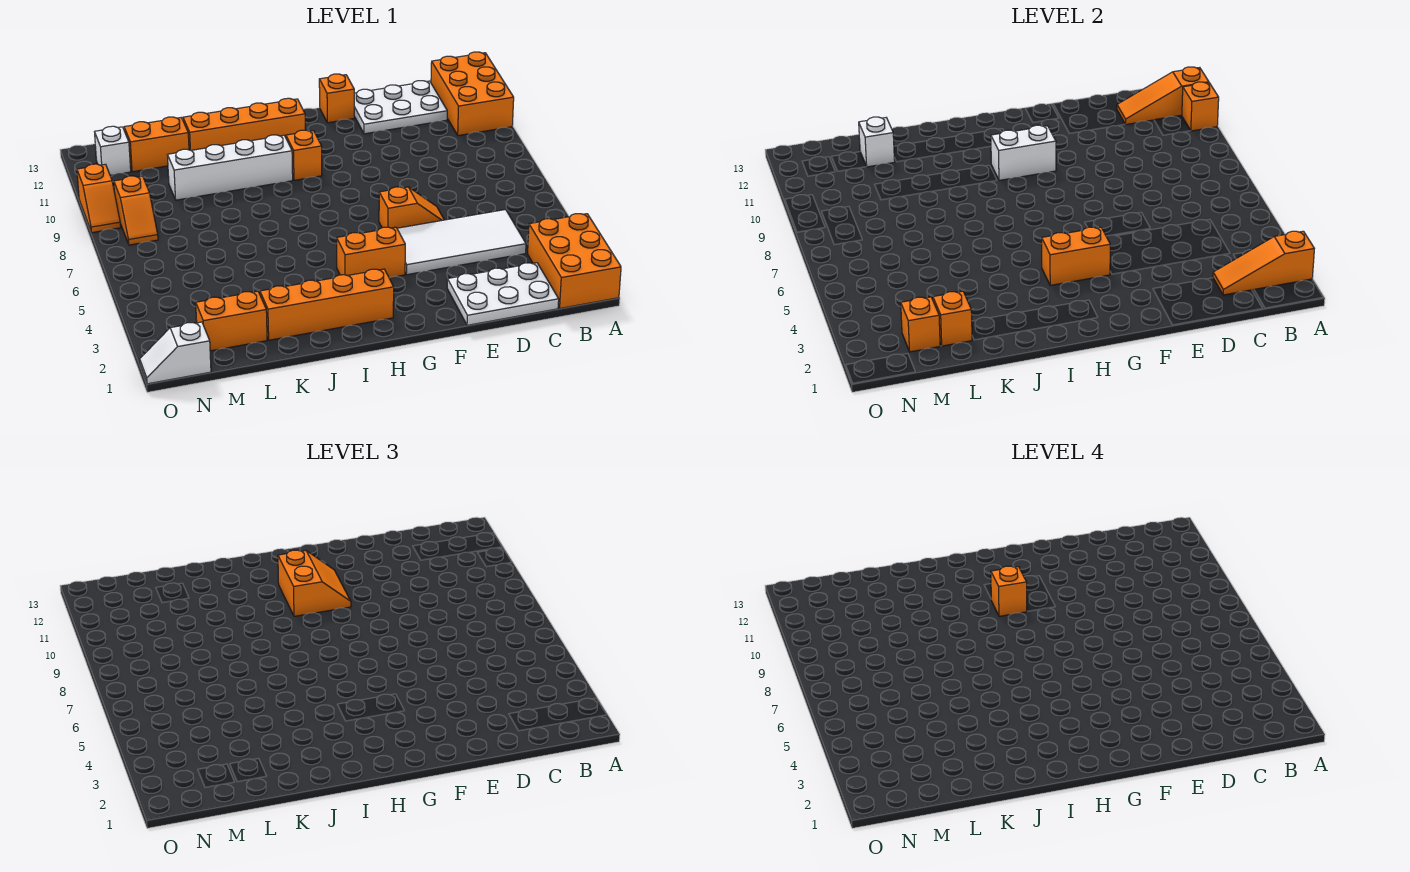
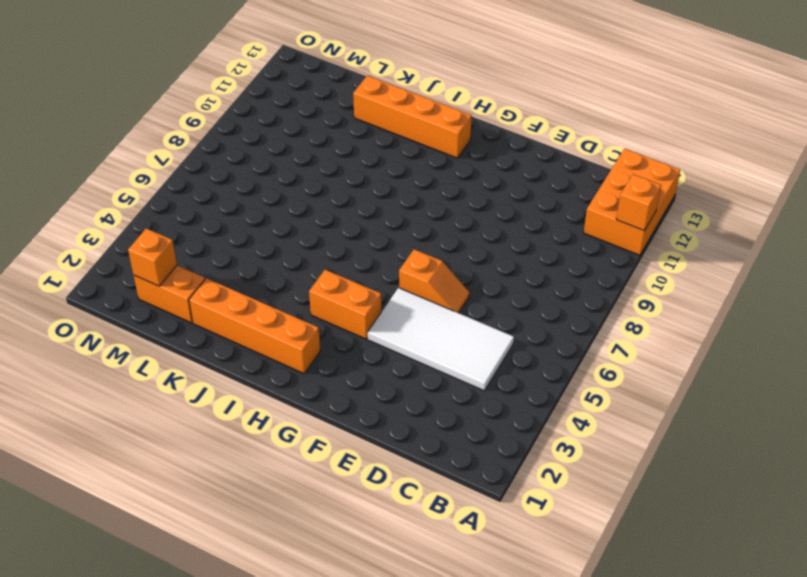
none -> orange brick A1:B3 level 1
none -> white plate C1:E2 level 1
none -> white plate C12:E13 level 1

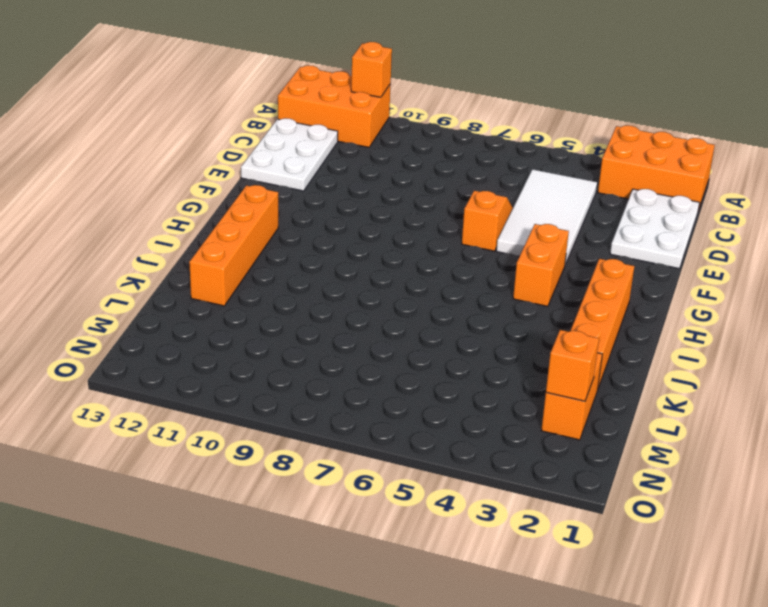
none -> orange brick F13 level 1
none -> orange brick H10 level 1
none -> white brick I10:L10 level 1

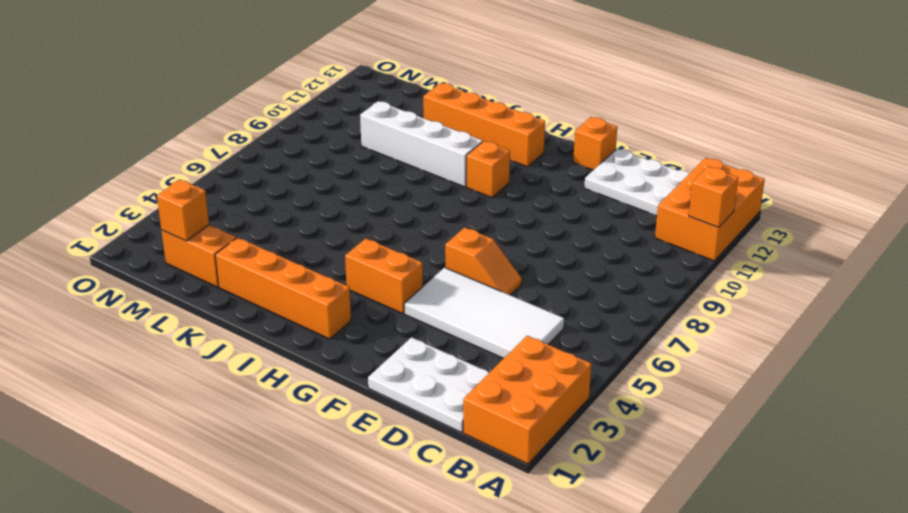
none -> orange brick L12:M12 level 1
none -> white slope N1:O1 level 1 top N
none -> orange slope N8:N9 level 1 top 9

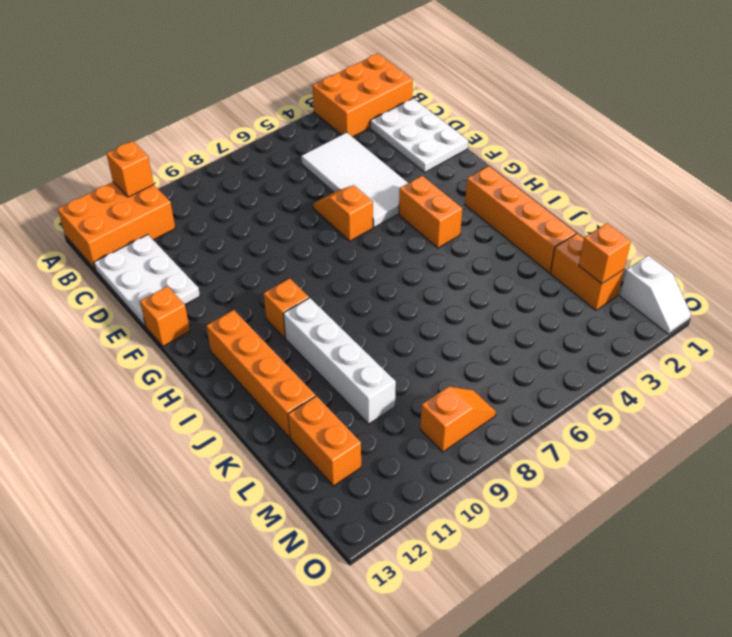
none -> white brick N12 level 1
none -> orange slope O9:O10 level 1 top 10
none -> orange slope A2:C2 level 2 top A

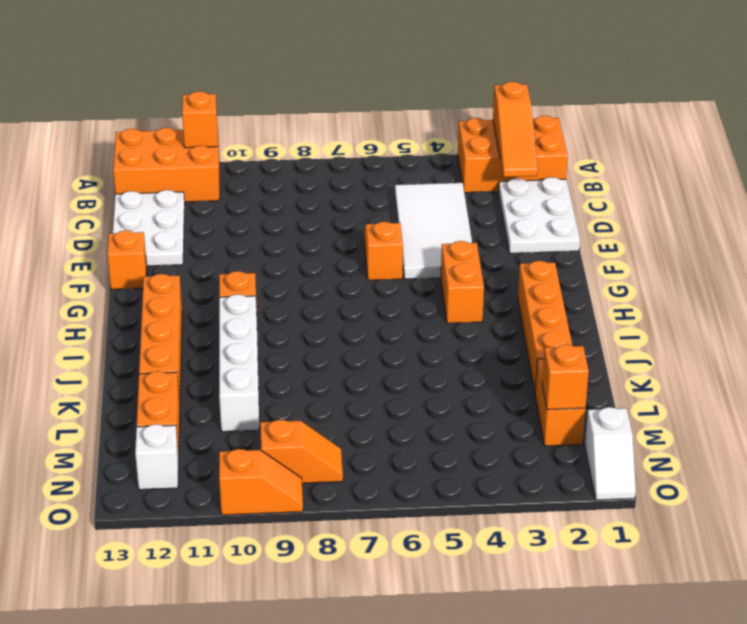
none -> orange slope A12:C12 level 2 top A
none -> orange brick G4:H4 level 2
none -> white brick G10:H10 level 2

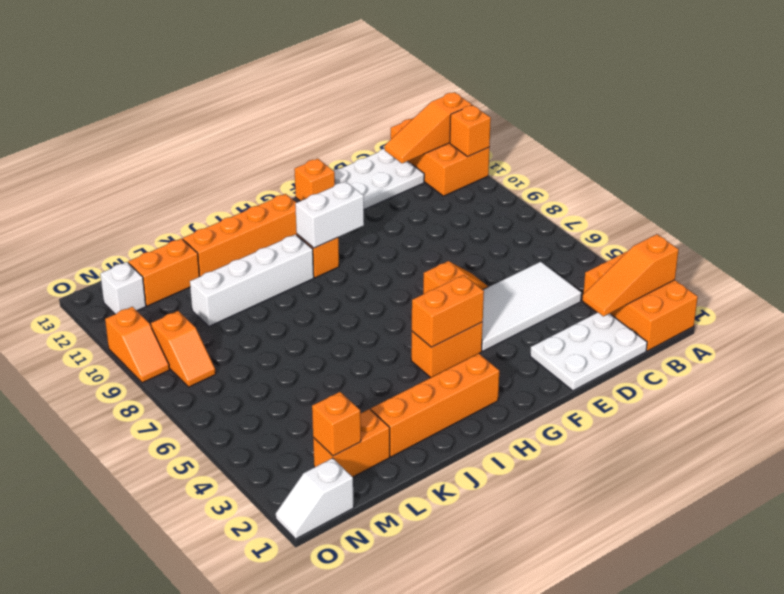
none -> orange brick L2 level 2
none -> white brick L12 level 2
none -> orange slope G10:H11 level 3 top H

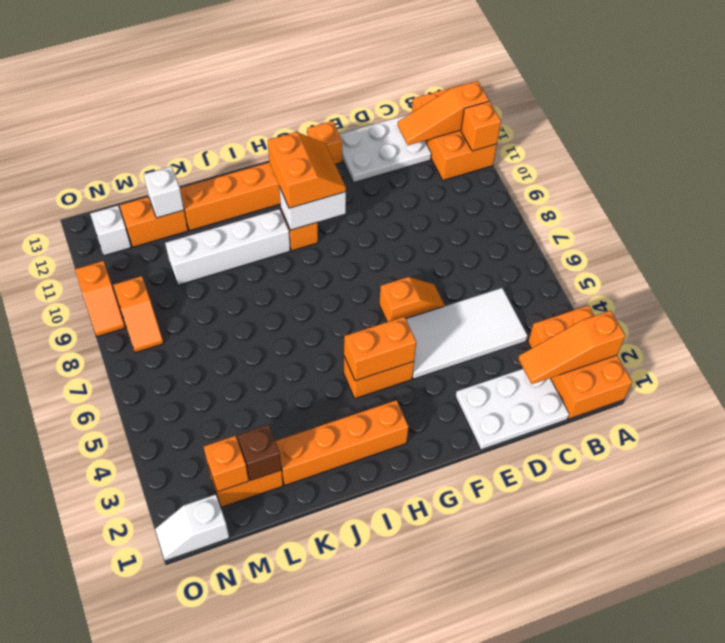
brown brick L2 level 2 -> orange brick L2 level 2
none -> orange brick H10 level 4

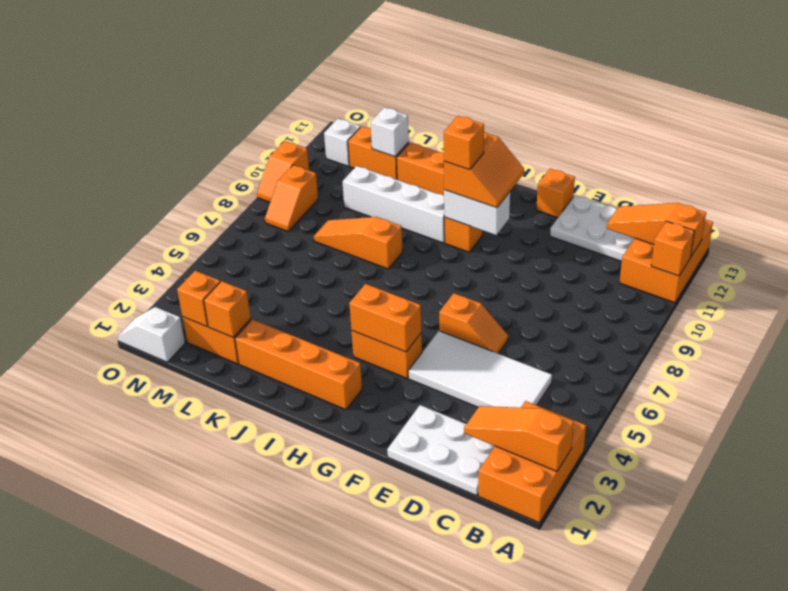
orange slope J8:L8 level 1 top J -> none

